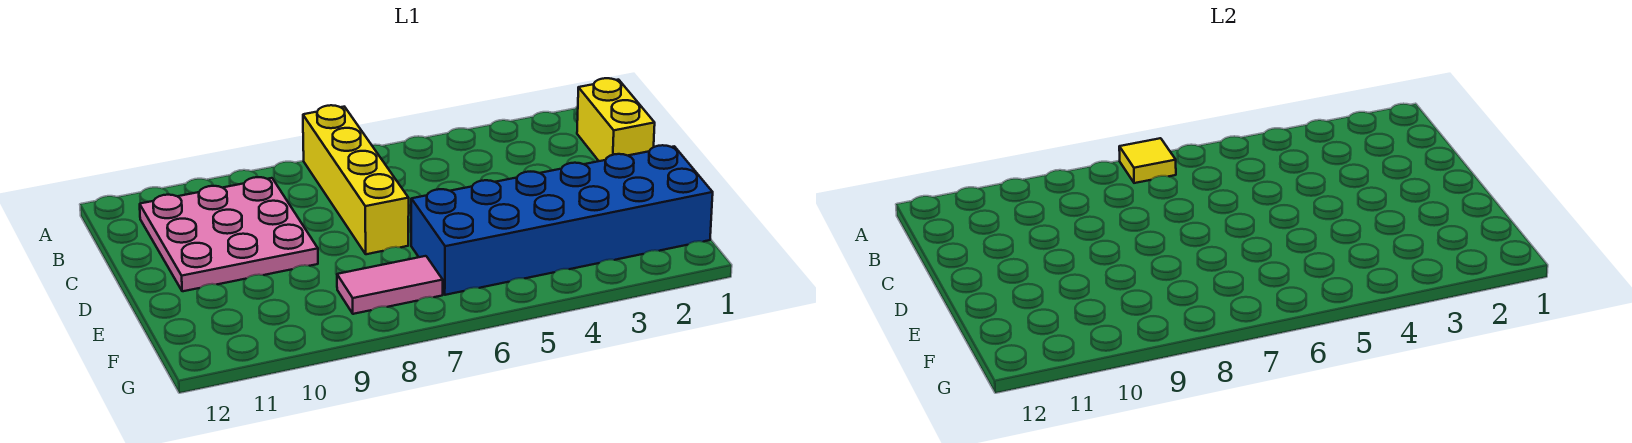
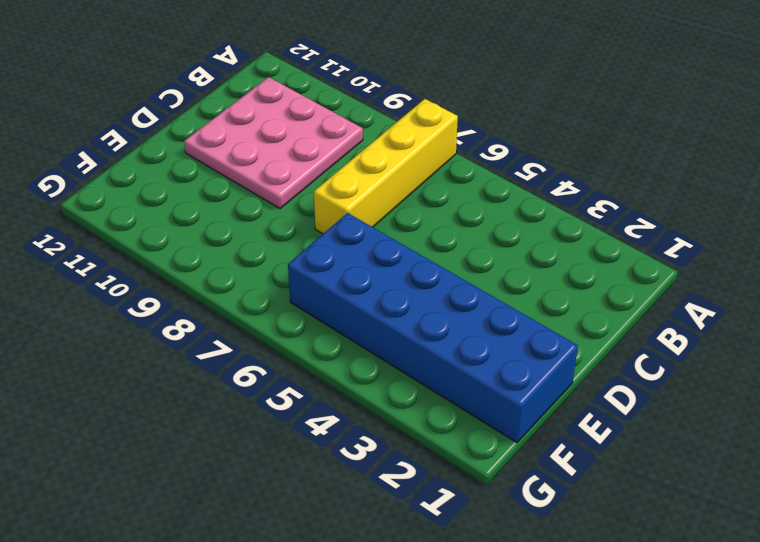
none -> yellow brick B1:C1 level 1
none -> pink tile F7:F8 level 1

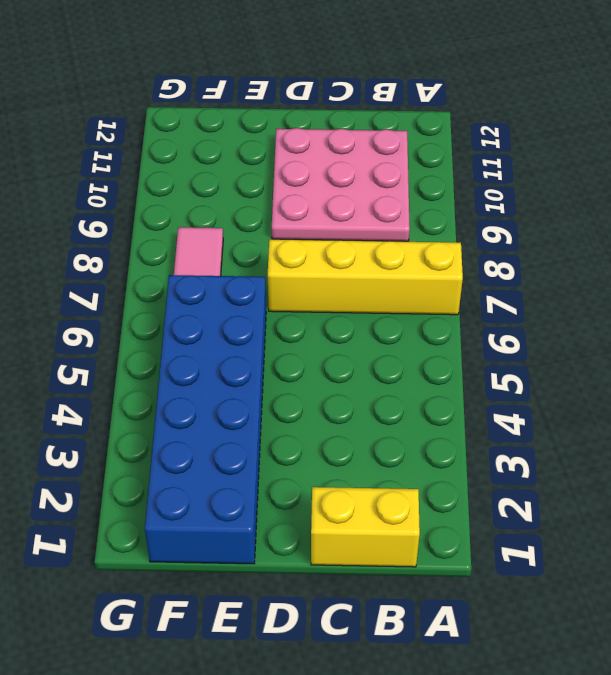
none -> yellow tile A7 level 2

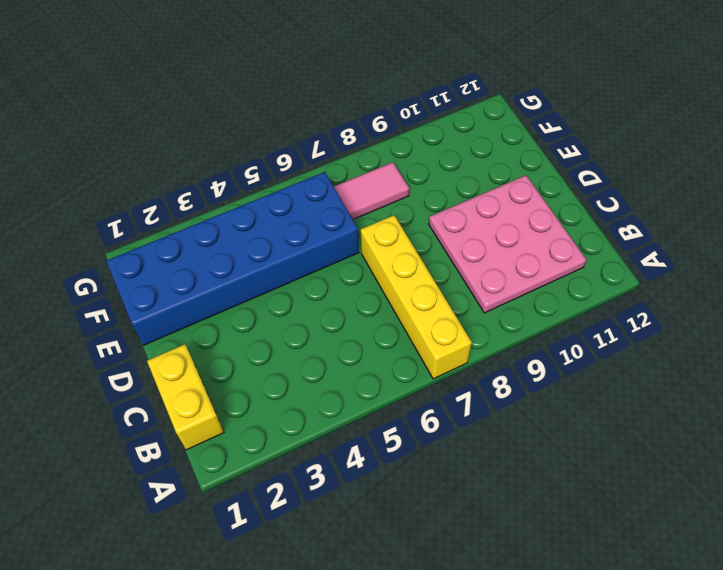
none -> yellow tile A7 level 2

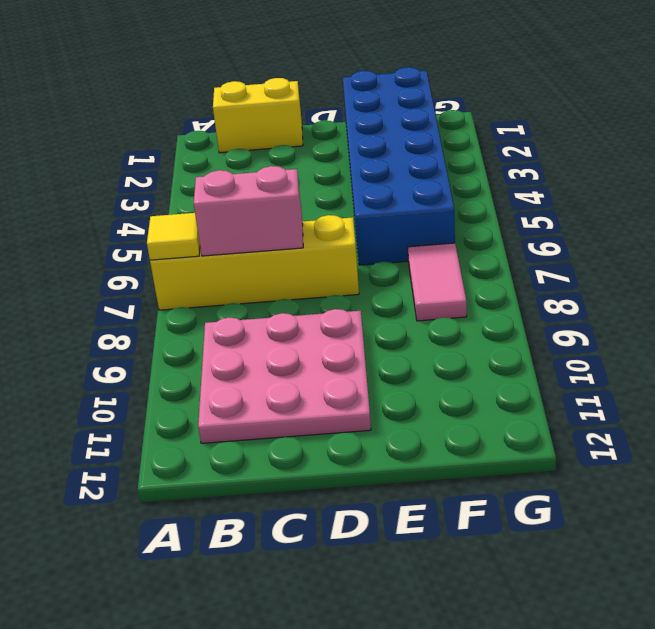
pink brick B7:C7 level 2 -> none

